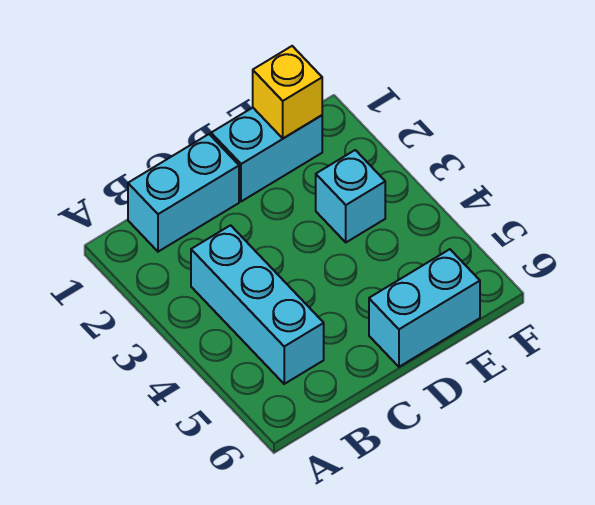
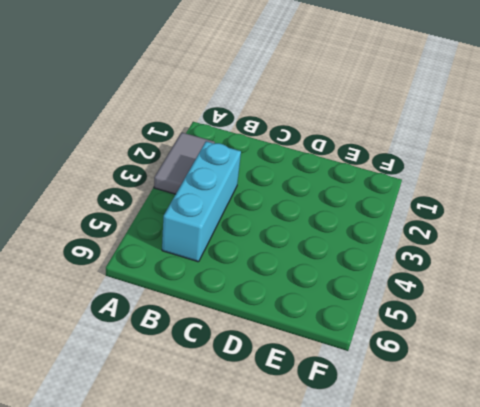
grey tile A2:A3 level 1 -> none
none -> cyan brick B1:C1 level 1
none -> cyan brick D1:E1 level 1

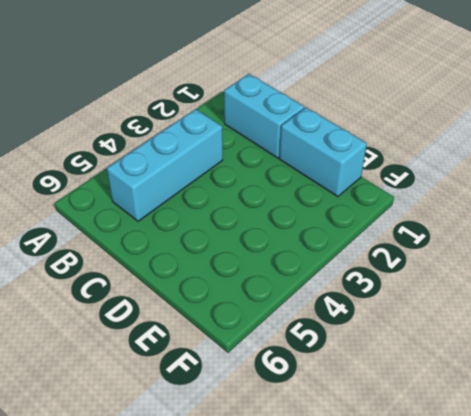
none -> cyan brick D6:E6 level 1
none -> cyan brick E3 level 1

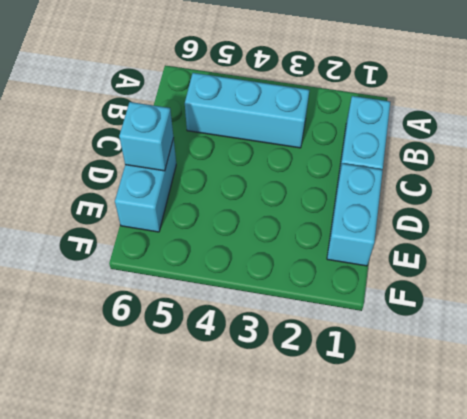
cyan brick D6 level 2 -> cyan brick E3 level 1
none -> yellow brick E1 level 2

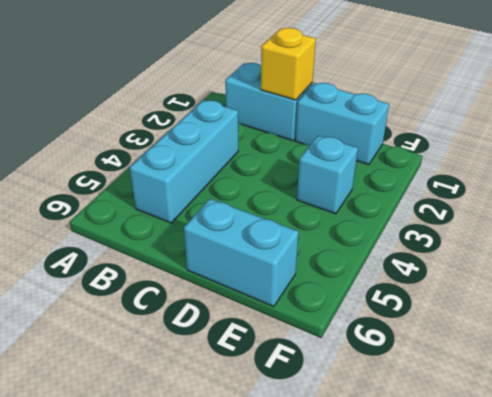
yellow brick C1 level 2 -> yellow brick E1 level 2

